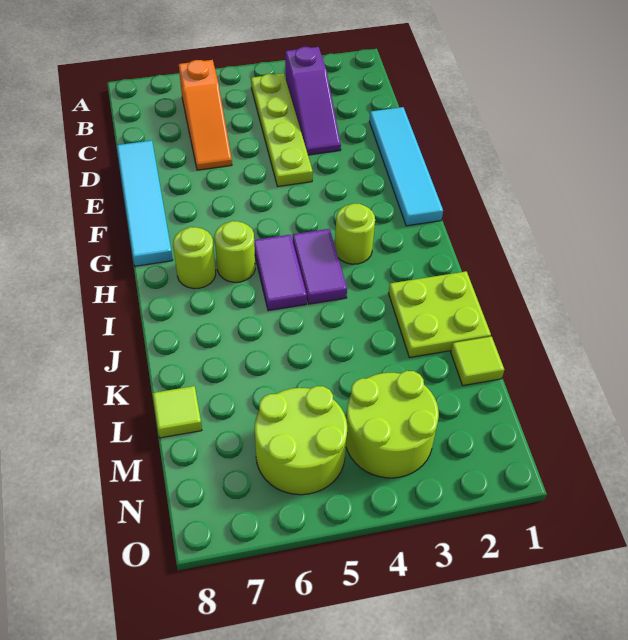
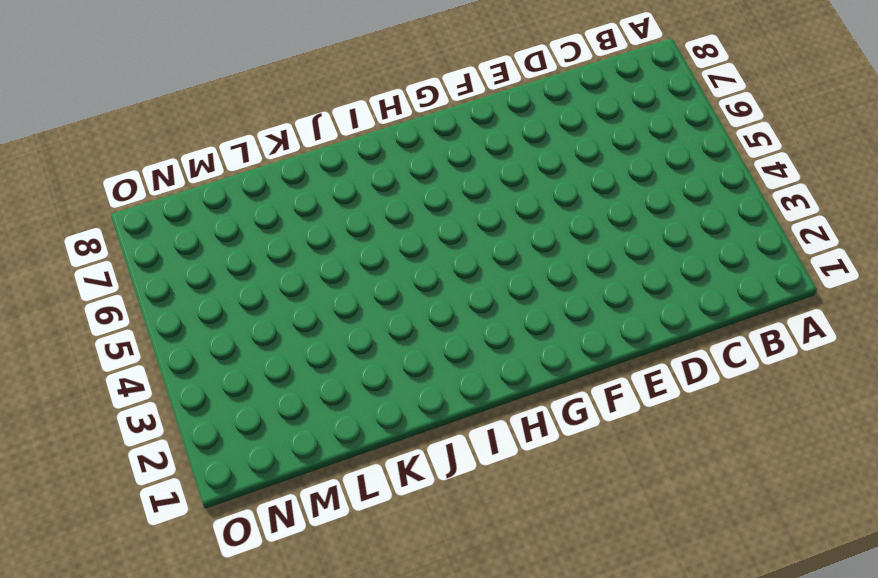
none -> purple slope B3:D3 level 1 top B
none -> lime plate B4:E4 level 1
none -> orange slope B6:D6 level 1 top B

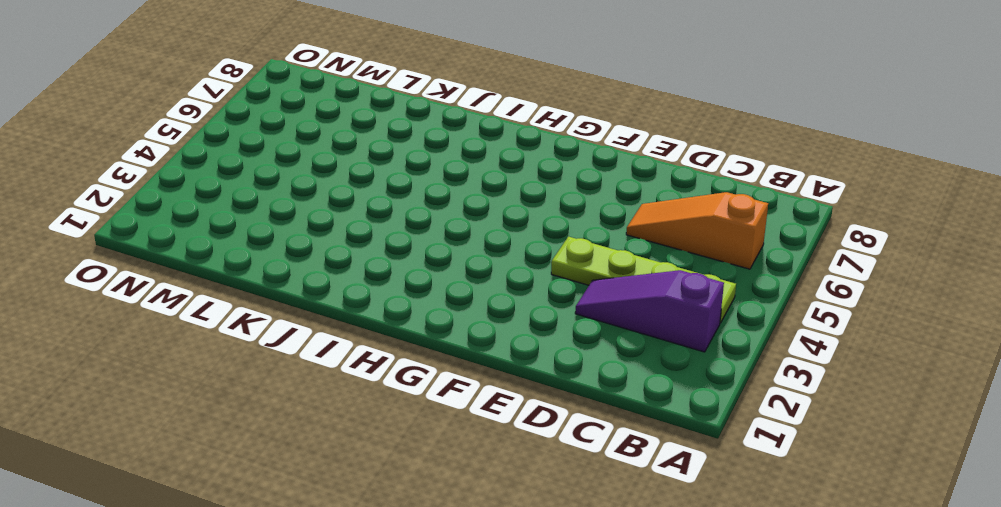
none -> cyan tile D1:G1 level 1
none -> cyan tile D8:G8 level 1
none -> lime round brick H3 level 1

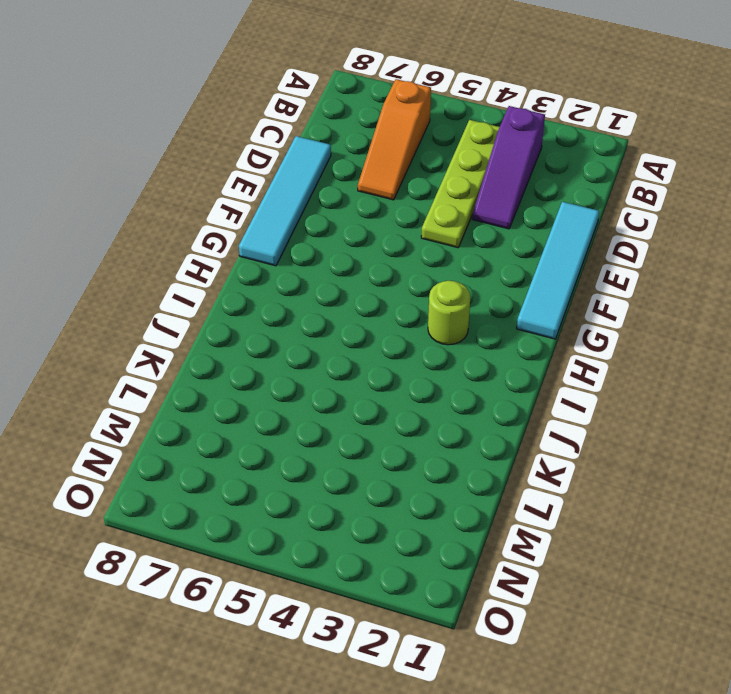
none -> purple tile H4:I4 level 1
none -> purple tile H5:I5 level 1
none -> lime round brick H6 level 1

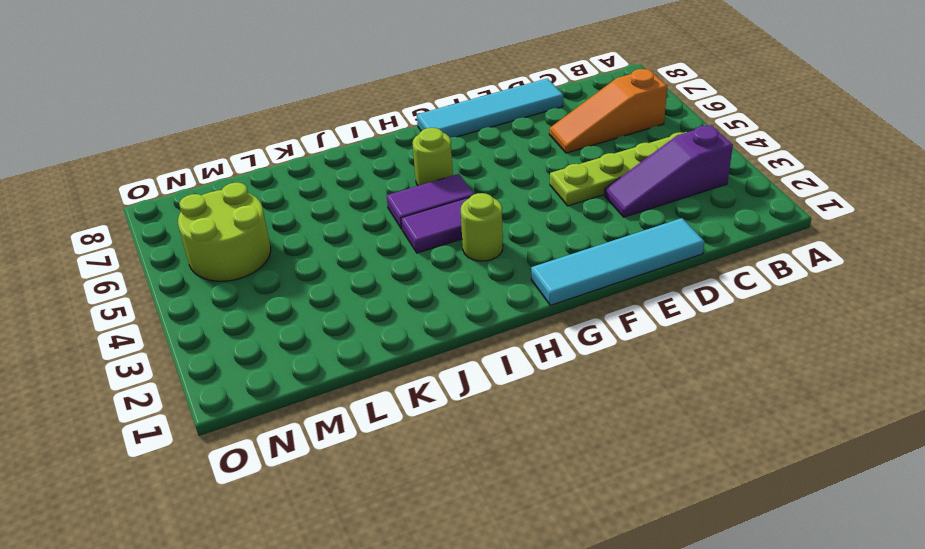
none -> lime round brick H7 level 1
none -> lime plate J1:K2 level 1
none -> lime tile L1 level 1

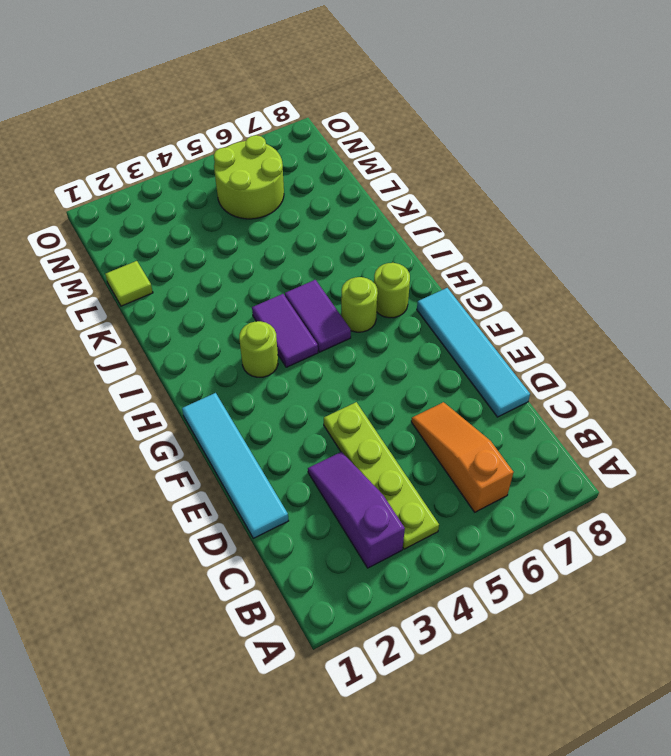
none -> lime plate J1:K2 level 1
none -> lime tile L8 level 1
none -> lime round brick M3:N4 level 1

